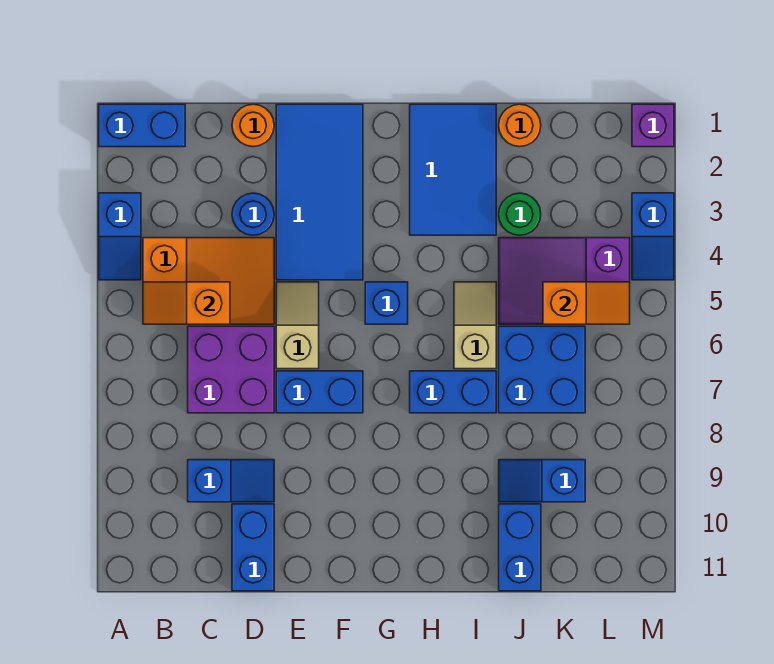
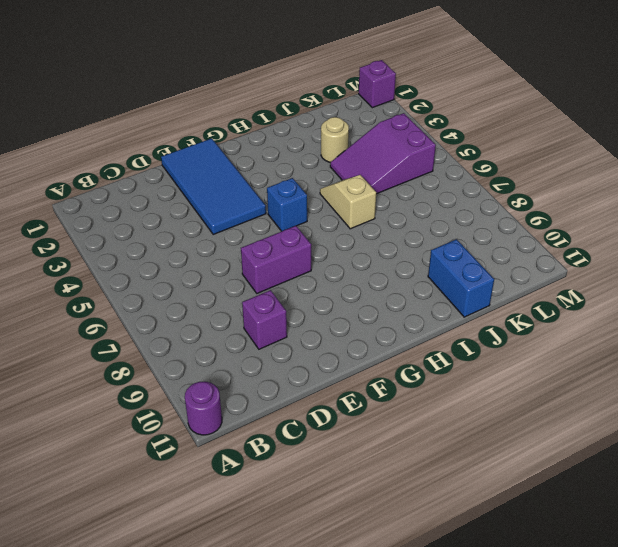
purple round brick A11 level 1 -> none
purple brick D9 level 1 -> blue slope C9:D9 level 1 top C
purple brick E7:F7 level 1 -> blue brick E7:F7 level 1
tan round brick J3 level 1 -> green round brick J3 level 1
none -> blue brick A1:B1 level 1
none -> blue slope A3:A4 level 1 top 3
none -> orange slope B4:D5 level 1 top B

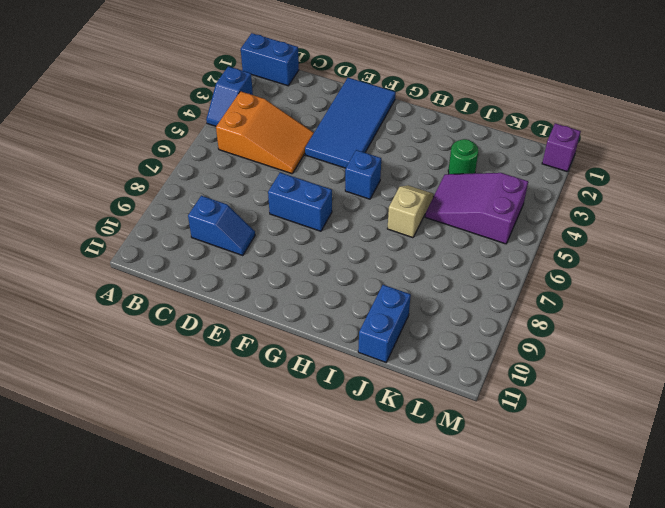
none -> purple brick C6:D7 level 1
none -> orange round brick D1 level 1
none -> blue round brick D3 level 1

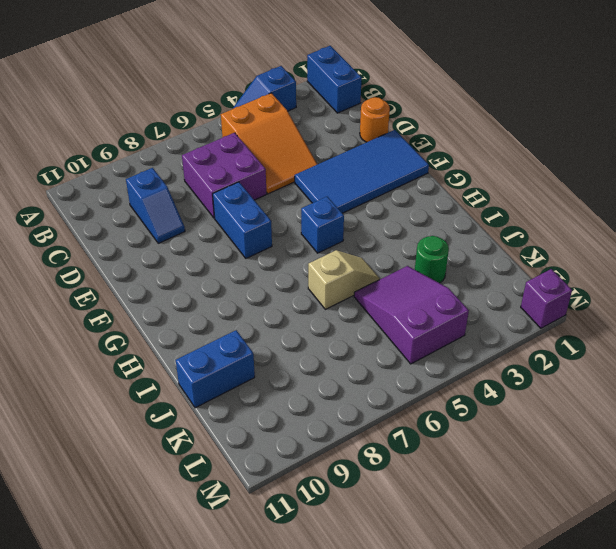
none -> blue round brick D3 level 1
none -> blue brick D10:D11 level 1
none -> tan slope E5:E6 level 1 top 6

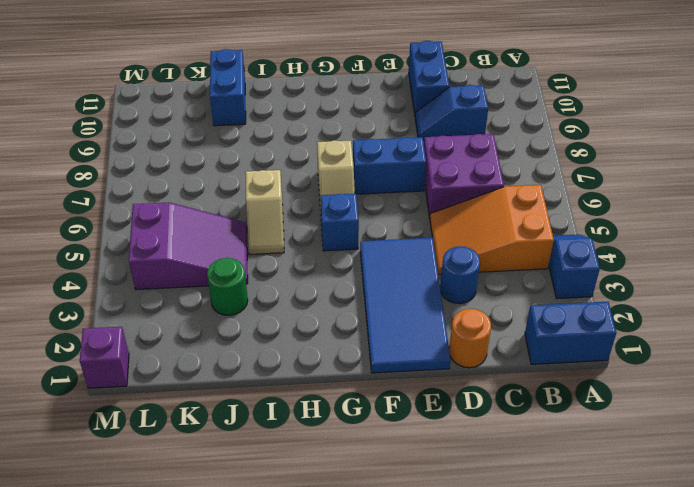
tan slope G6:G7 level 1 top 7 -> tan slope E5:E6 level 1 top 6
none -> blue tile H1:I3 level 1
none -> blue brick H7:I7 level 1
none -> orange round brick J1 level 1

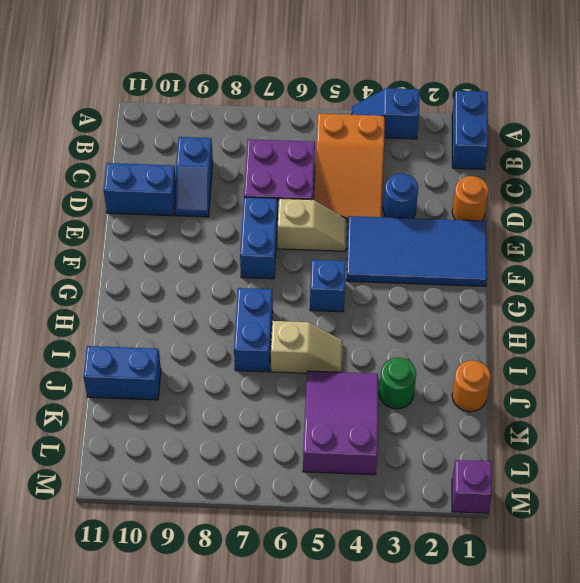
none -> blue tile H1:I3 level 1
none -> blue brick J6:K7 level 1
none -> blue slope J9:K9 level 1 top K

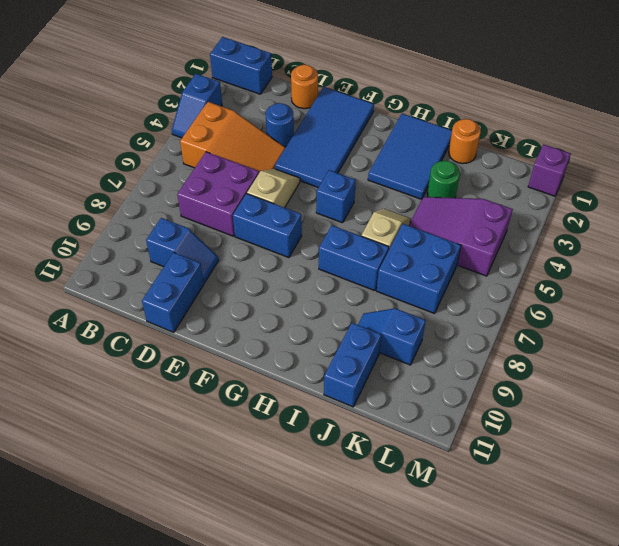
none -> blue slope M3:M4 level 1 top 3
none -> orange slope B5:C5 level 2 top C
none -> orange slope K5:L5 level 2 top K

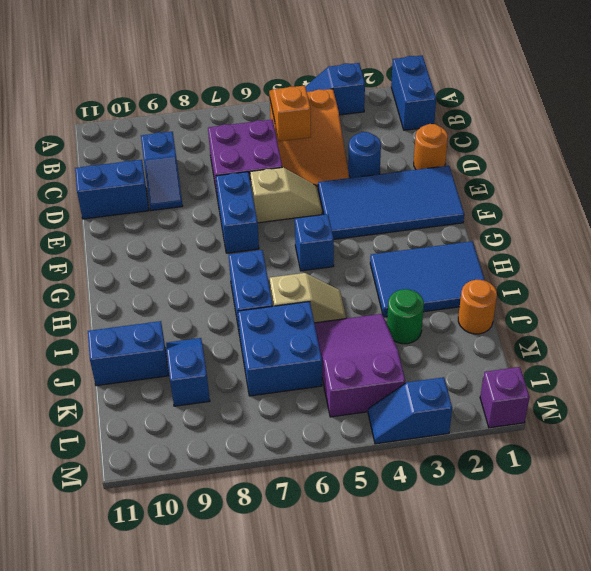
none -> orange slope K5:L5 level 2 top K

